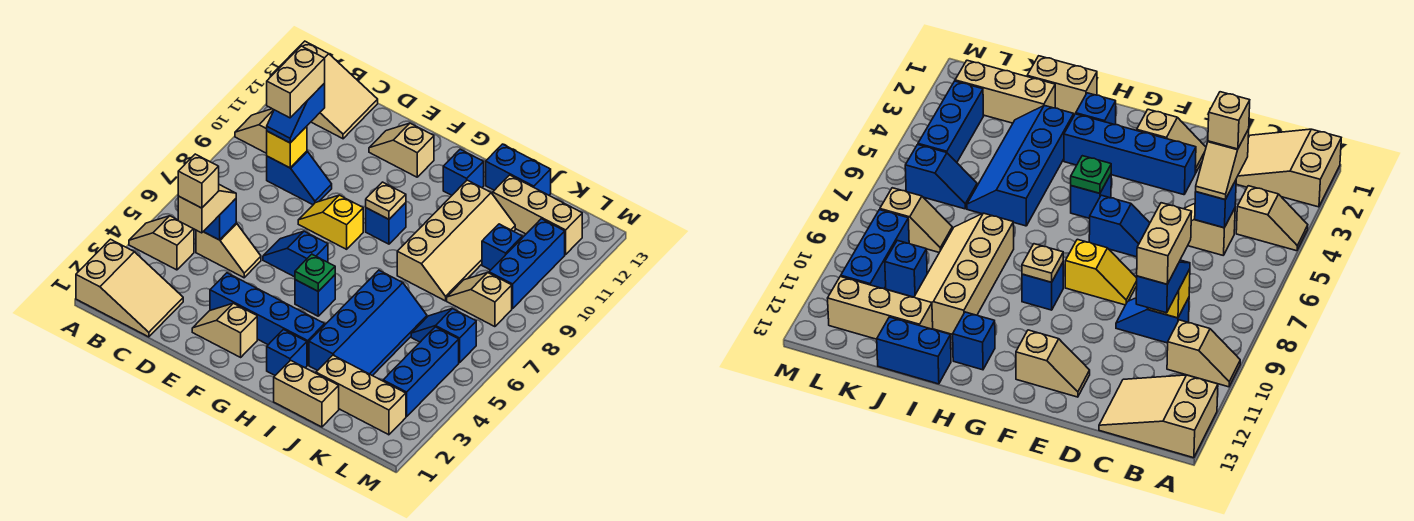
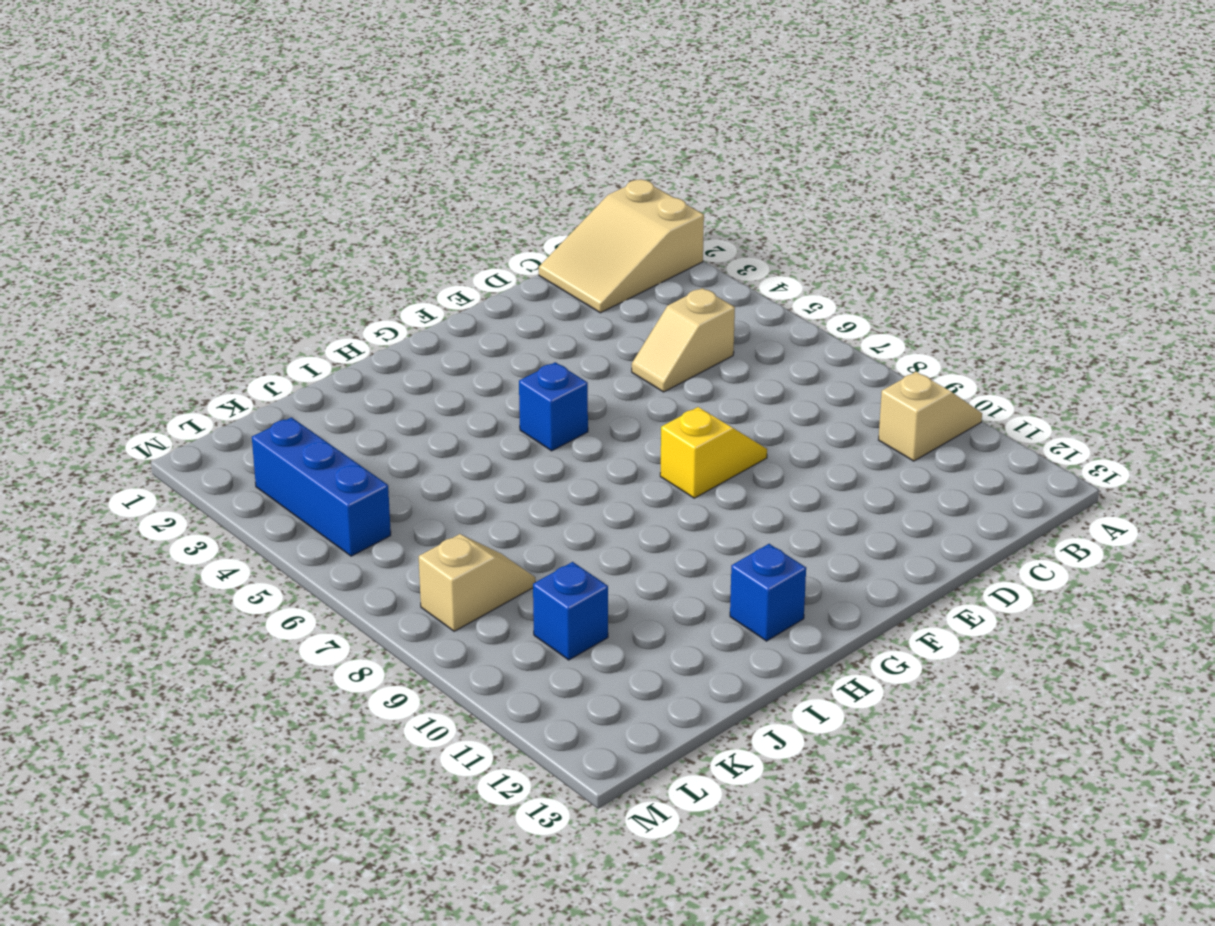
none -> tan slope A4:B4 level 1 top B
none -> tan slope A12:C13 level 1 top A
none -> blue slope C9:D9 level 1 top C
none -> tan slope E2:F2 level 1 top F

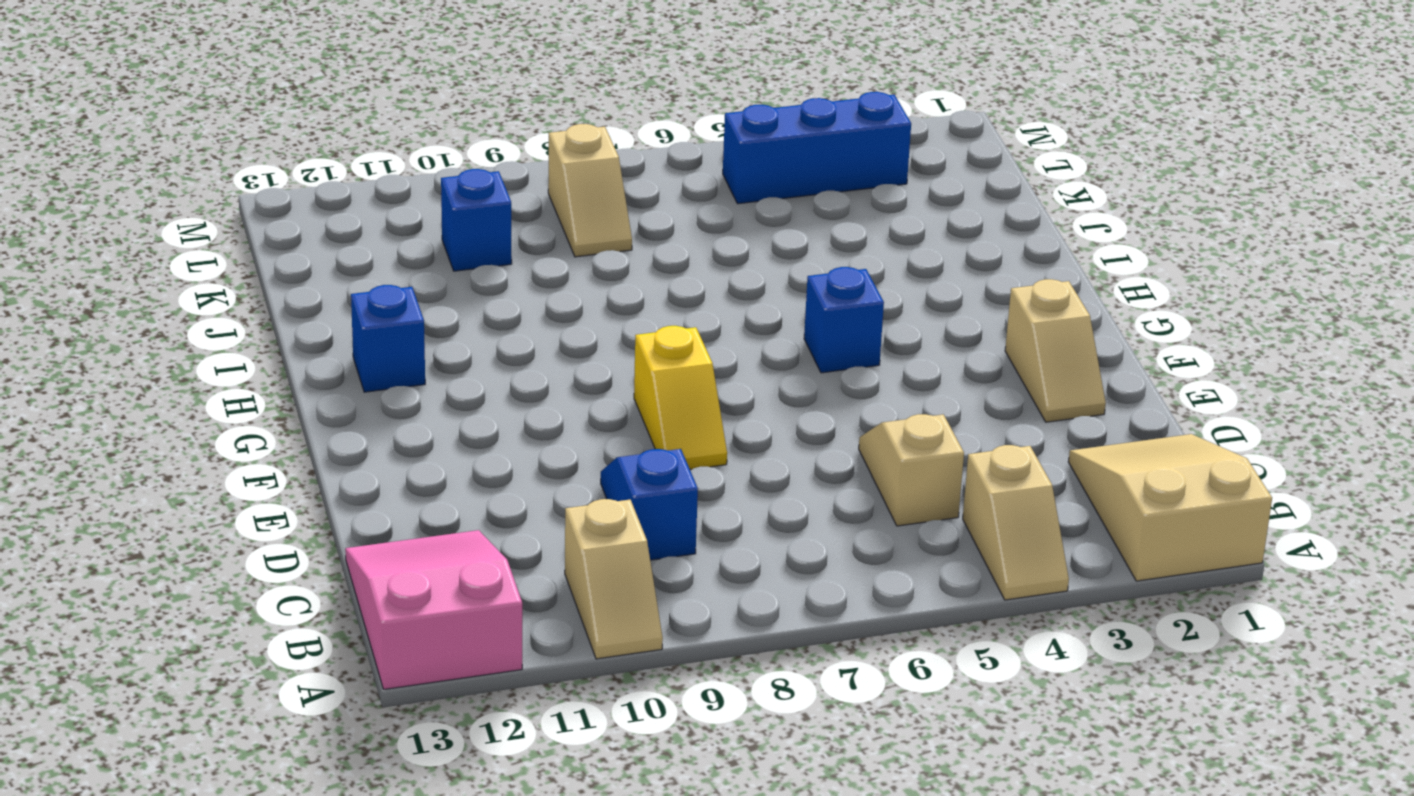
pink slope A12:C13 level 1 top A -> tan slope A12:C13 level 1 top A
none -> blue brick E3:H3 level 1
none -> blue slope E6:F6 level 1 top F
none -> tan slope E12:F12 level 1 top F
none -> blue brick G9 level 1

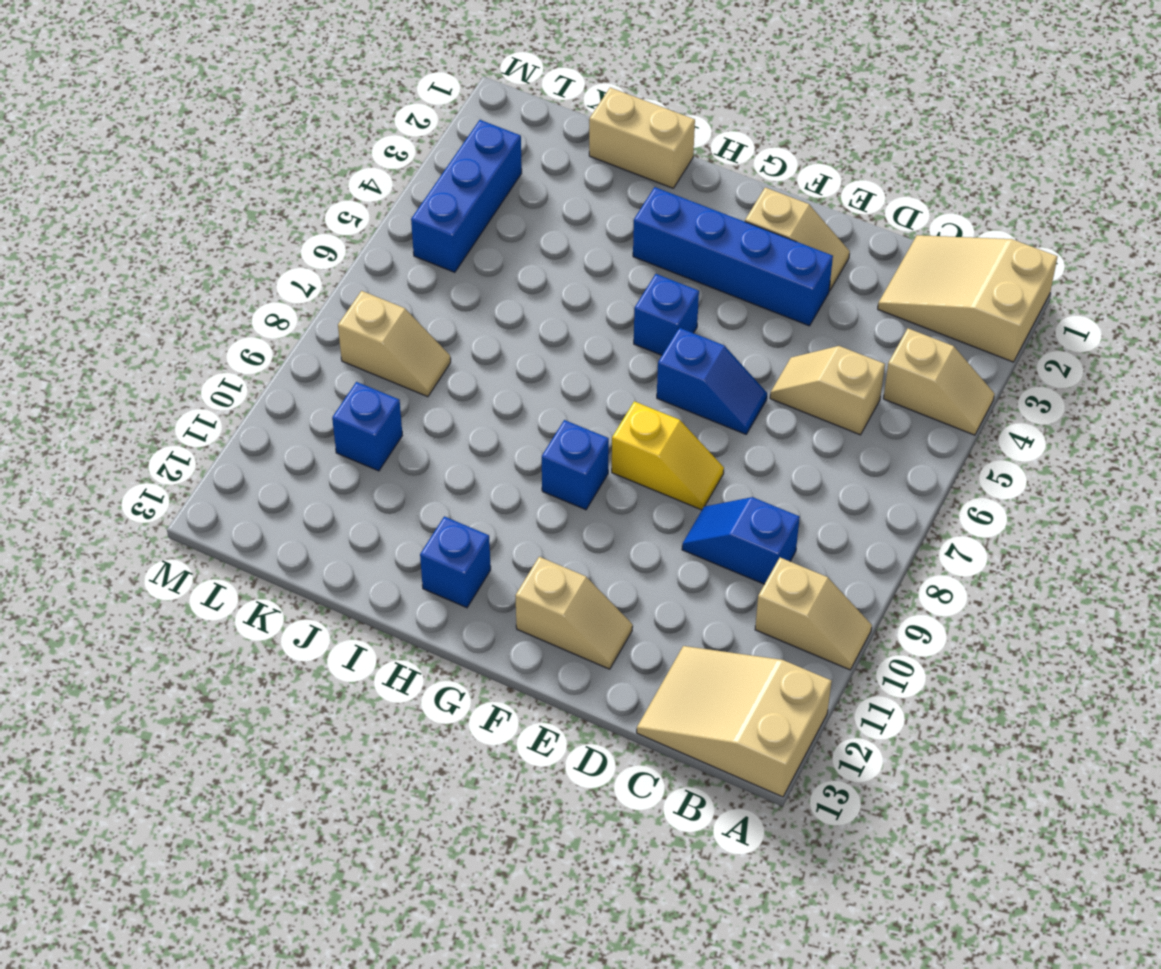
none -> blue brick H2 level 1
none -> blue slope I3:J6 level 1 top I
none -> tan slope I8:J11 level 1 top I
none -> blue brick I13:J13 level 1

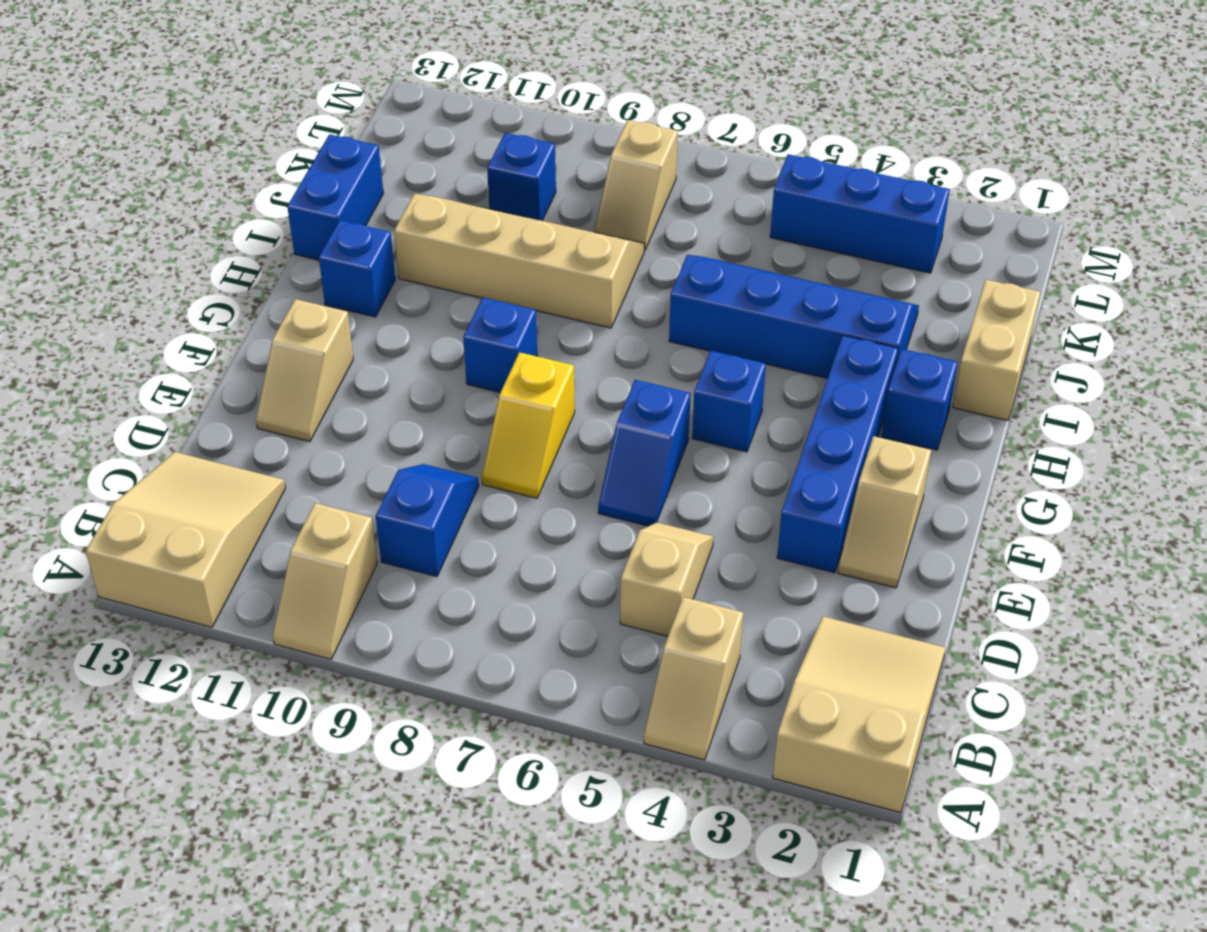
none -> tan brick J2:L2 level 1
none -> tan brick J12:L12 level 1
none -> blue slope K6:L6 level 1 top L
none -> blue brick L9:L11 level 1

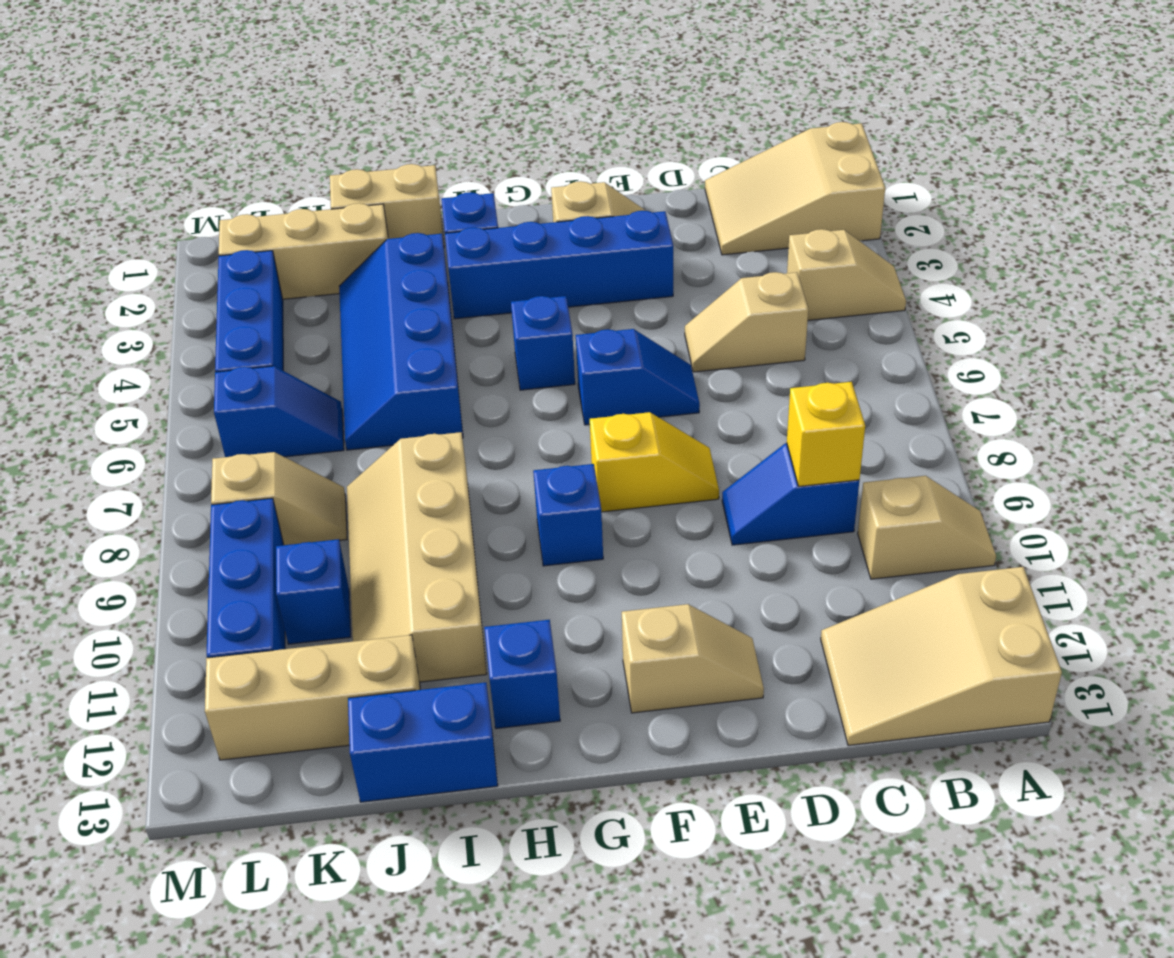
none -> blue brick C5 level 2
none -> green plate G5 level 2
none -> tan plate G9 level 2
none -> tan slope C4:C5 level 3 top 4

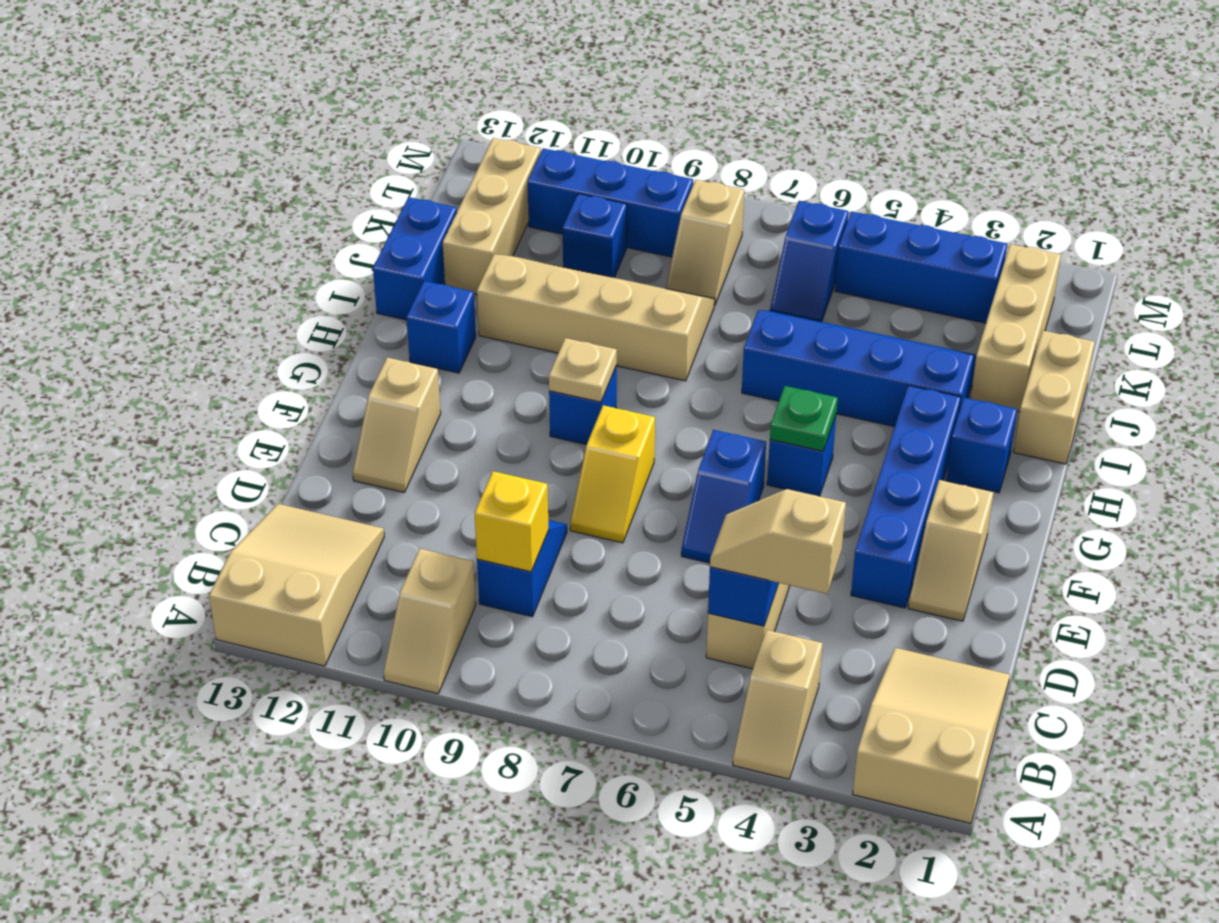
none -> blue slope C9:C10 level 3 top 10
none -> tan brick C4 level 4
none -> tan brick C9:C10 level 4

